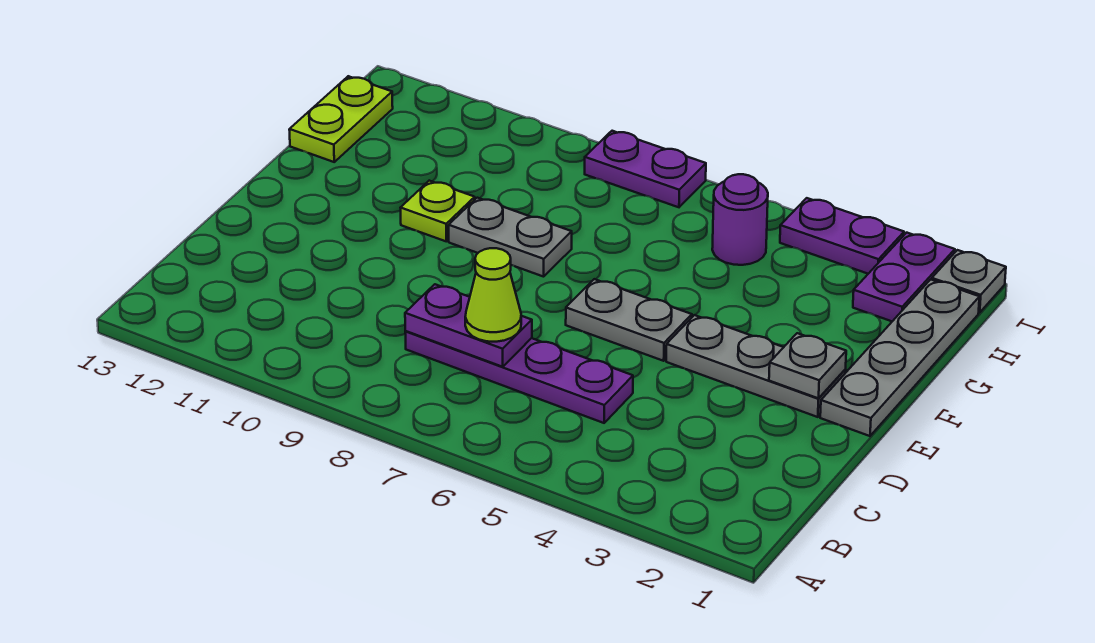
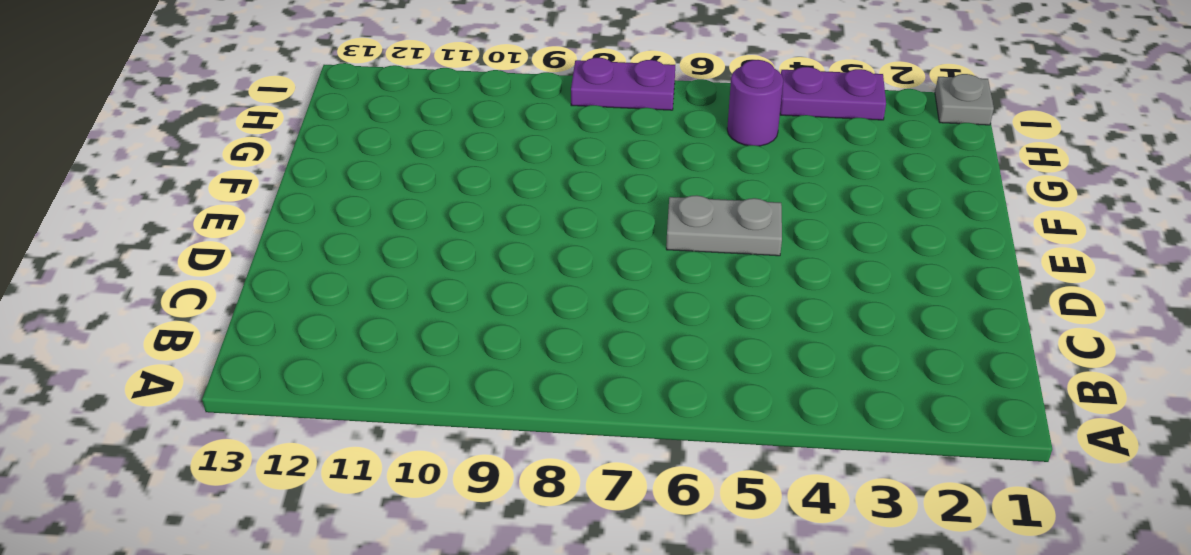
none -> purple plate C5:C8 level 1
none -> grey plate E1:H1 level 1
none -> grey plate E2:E4 level 1

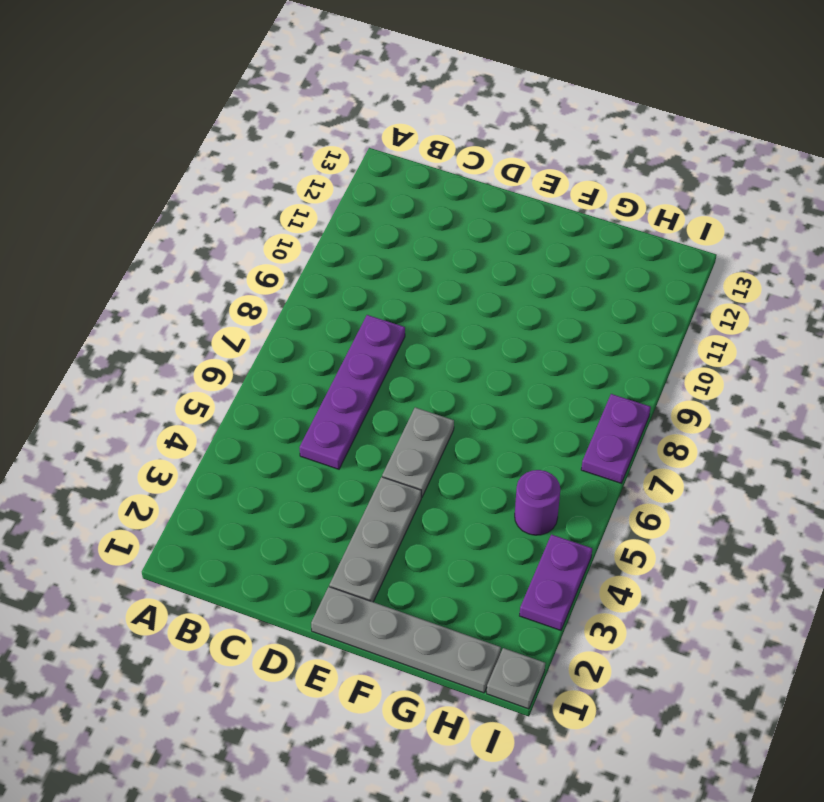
none -> grey plate F8:F9 level 1
none -> lime plate F10 level 1
none -> lime plate G13:H13 level 1

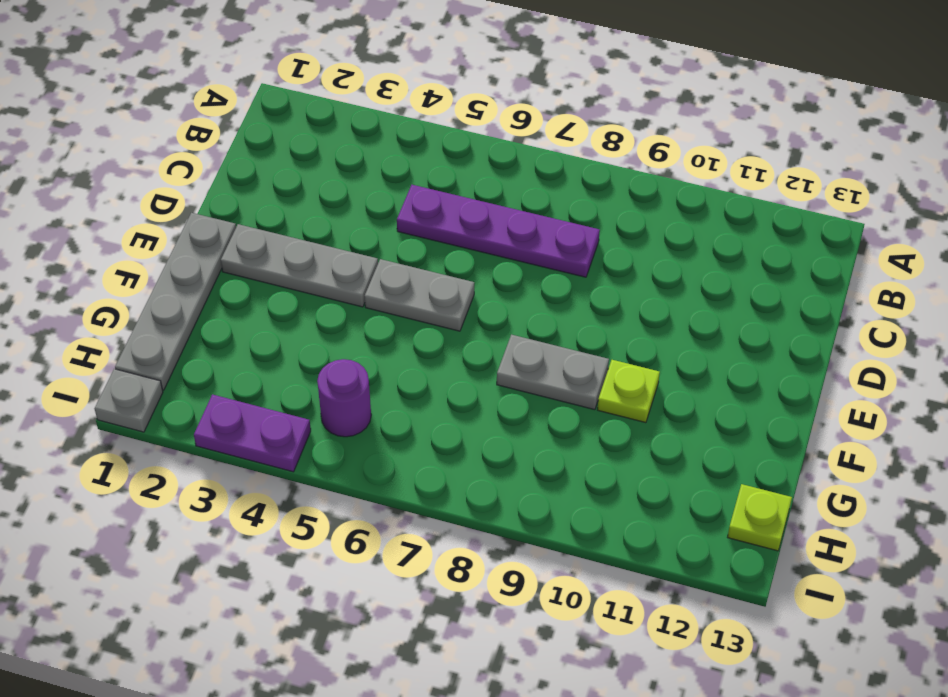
lime plate H13 level 1 -> lime plate G13:H13 level 1
none -> purple plate H2:I2 level 1
none -> purple plate I7:I8 level 1
none -> purple plate C7:C8 level 2

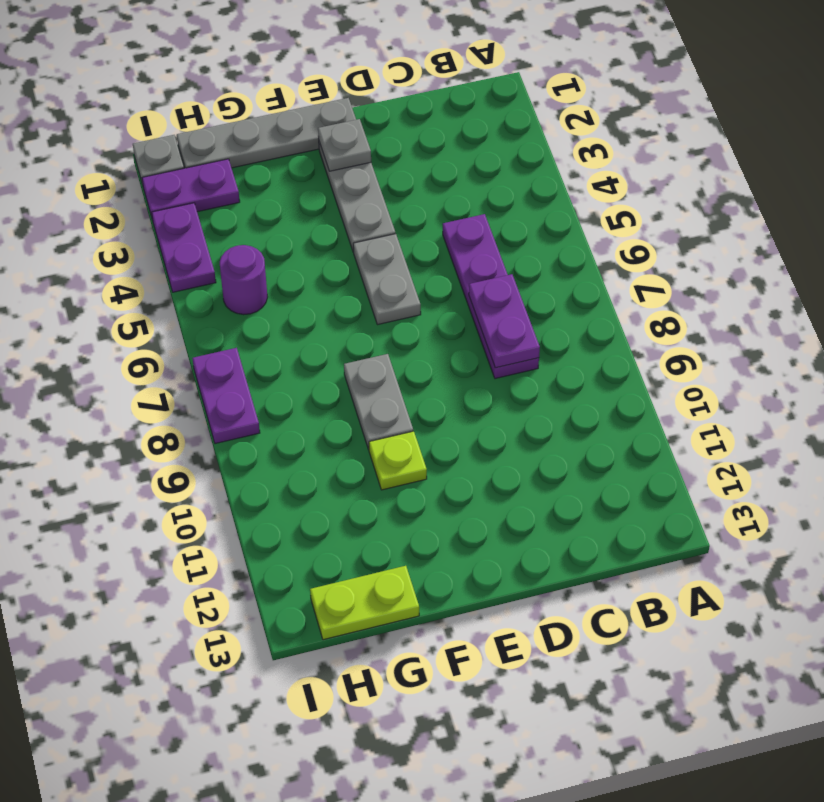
none -> lime cone C7 level 3

